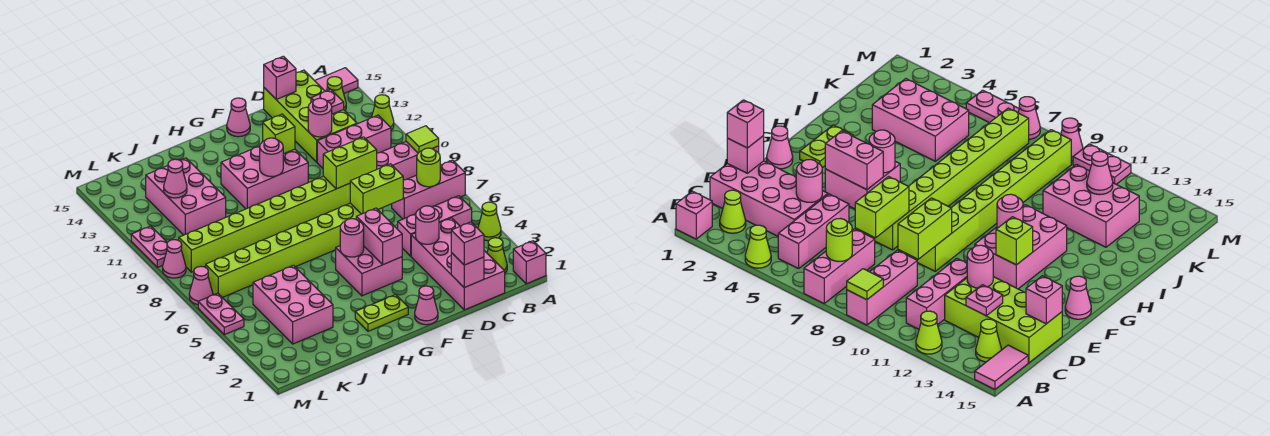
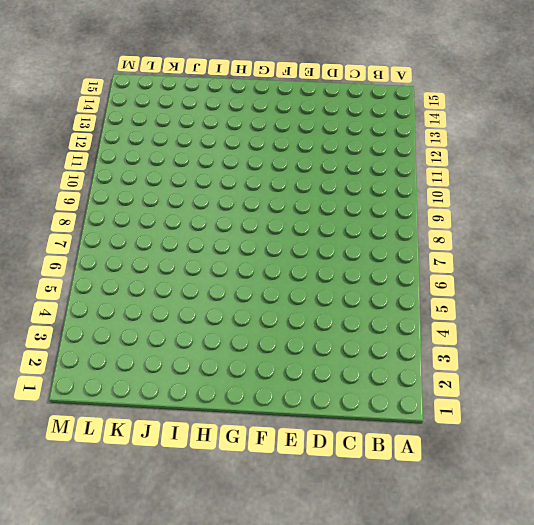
none -> pink brick A1 level 1
none -> lime cone A4 level 1
none -> pink brick A7:C7 level 1
none -> pink brick A9:C9 level 1

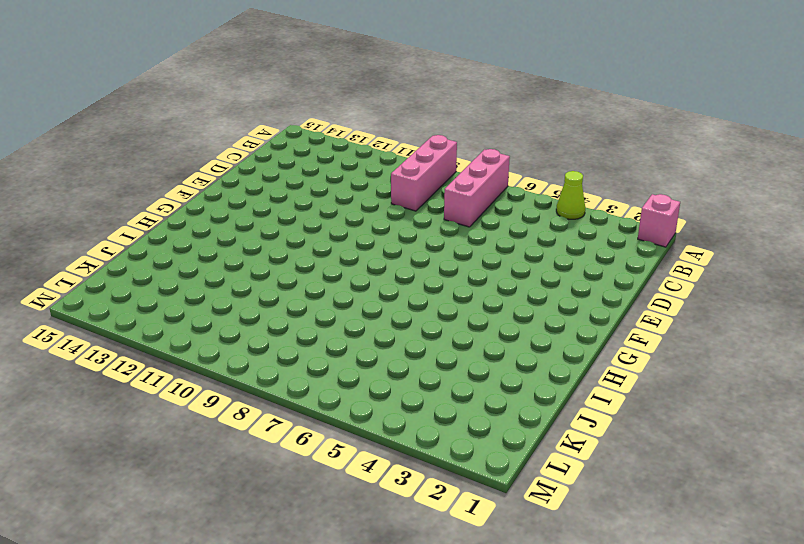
none -> lime cone A12 level 1
none -> pink tile A15:B15 level 1
none -> lime cone B2 level 1
none -> pink brick B5:D5 level 1

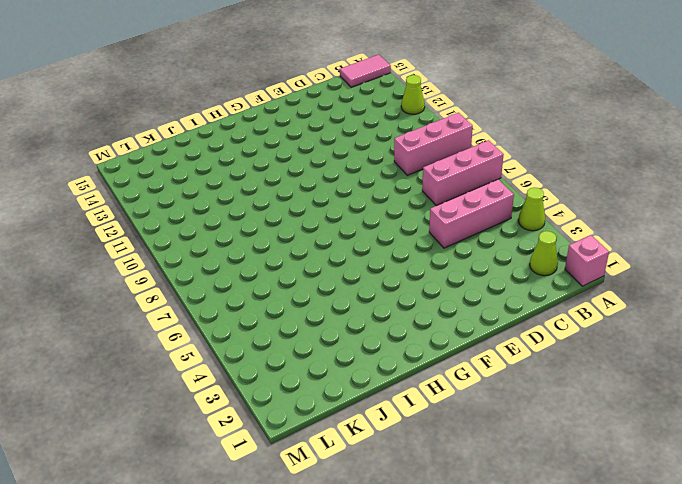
none -> pink brick B11:D11 level 1
none -> lime cone B14 level 1
none -> pink brick C1:D4 level 1
none -> lime brick C12:D15 level 1

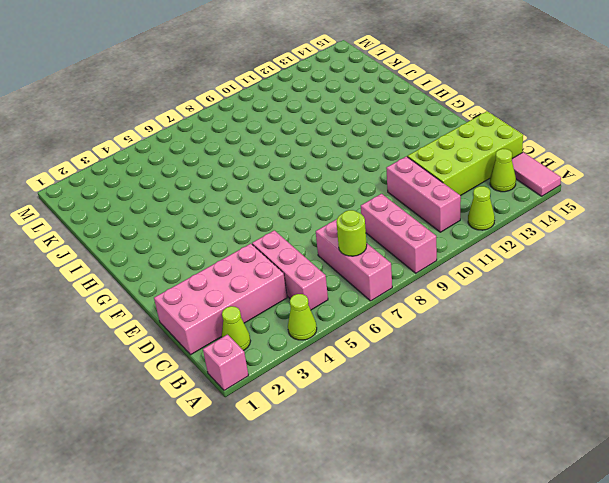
none -> lime brick E7:L7 level 1
none -> lime brick E9:L9 level 1
none -> pink cone F1 level 1
none -> pink brick F4:G5 level 1

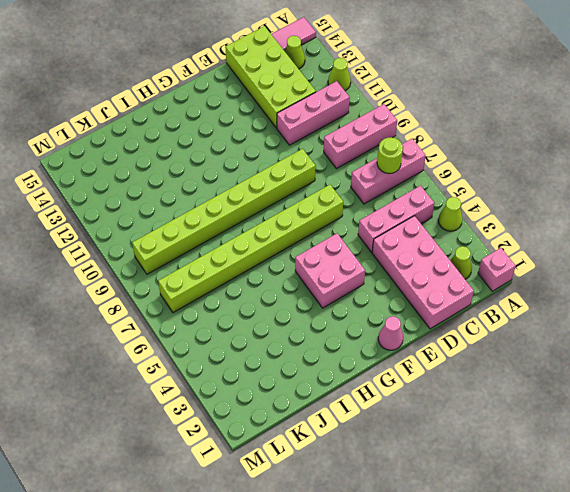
none -> pink brick F11:H12 level 1
none -> pink cone F15 level 1
none -> lime plate G2:H2 level 1
none -> pink brick J3:K5 level 1

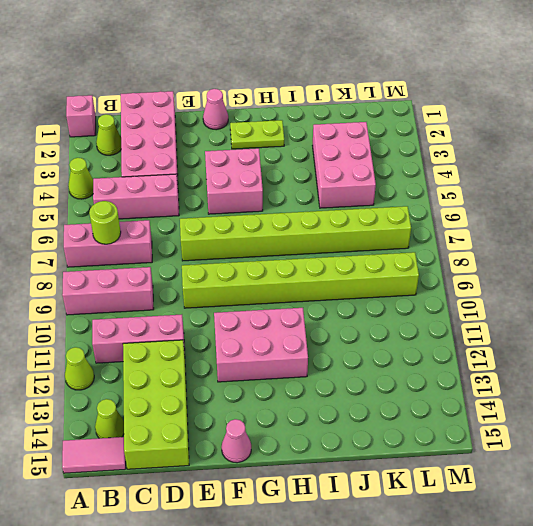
none -> pink brick J11:K13 level 1
none -> pink plate M5:M6 level 1
none -> pink cone M7 level 1
none -> pink cone M9 level 1

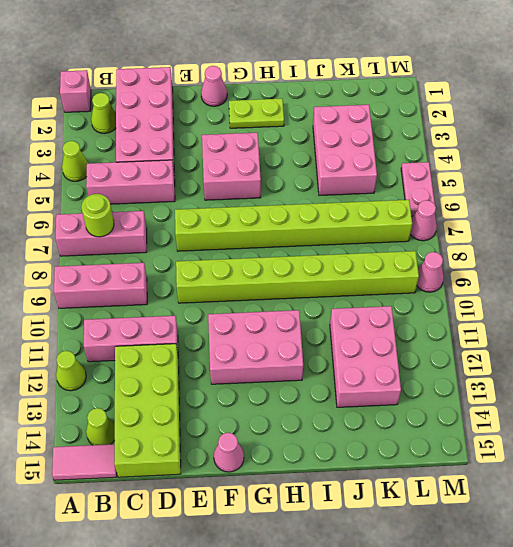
none -> pink plate M10:M11 level 1
none -> lime tile A9 level 2
none -> pink plate C13 level 2
none -> pink brick D1 level 2

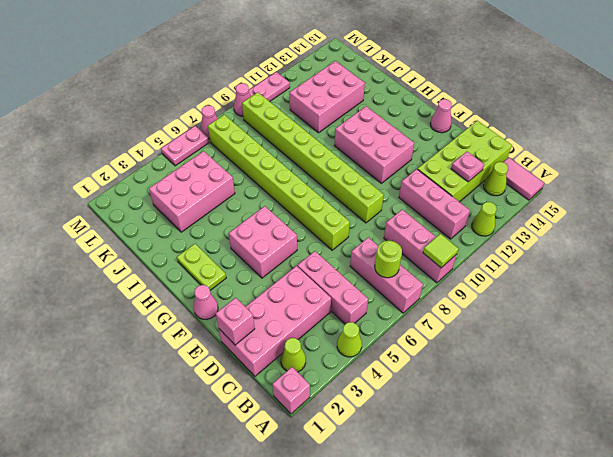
none -> pink round brick D4 level 2
none -> lime brick D7:E7 level 2
none -> lime brick D9:E9 level 2
none -> pink round brick D12 level 2

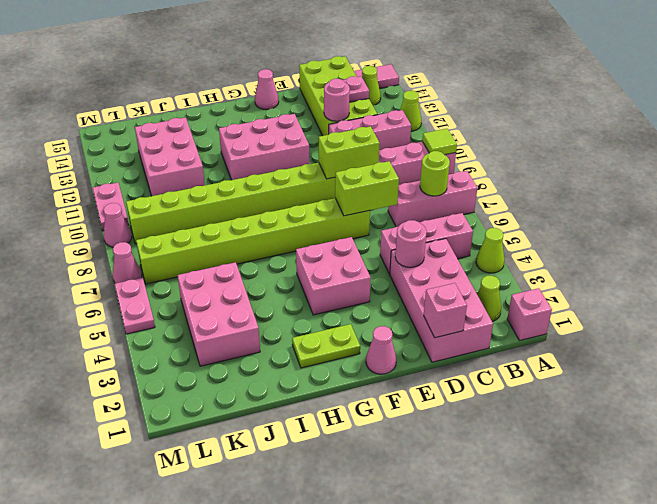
none -> pink brick D15 level 2
none -> pink brick F4:F5 level 2
none -> lime brick F12 level 2
none -> pink round brick G5 level 2

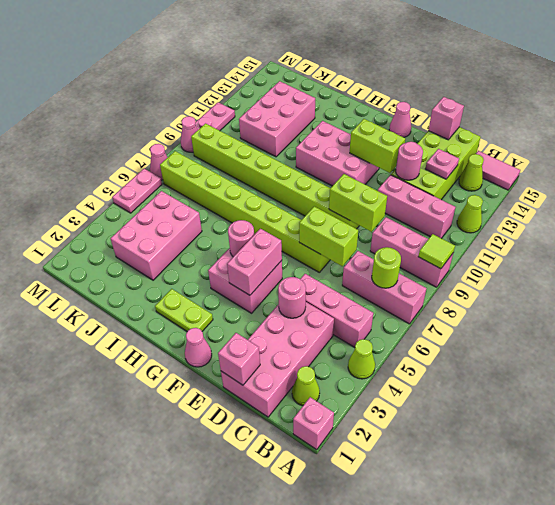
lime brick E12:F12 level 2 -> lime brick F12 level 2
none -> pink round brick G11 level 2
none -> pink cone K12 level 2
none -> pink brick D1 level 3

